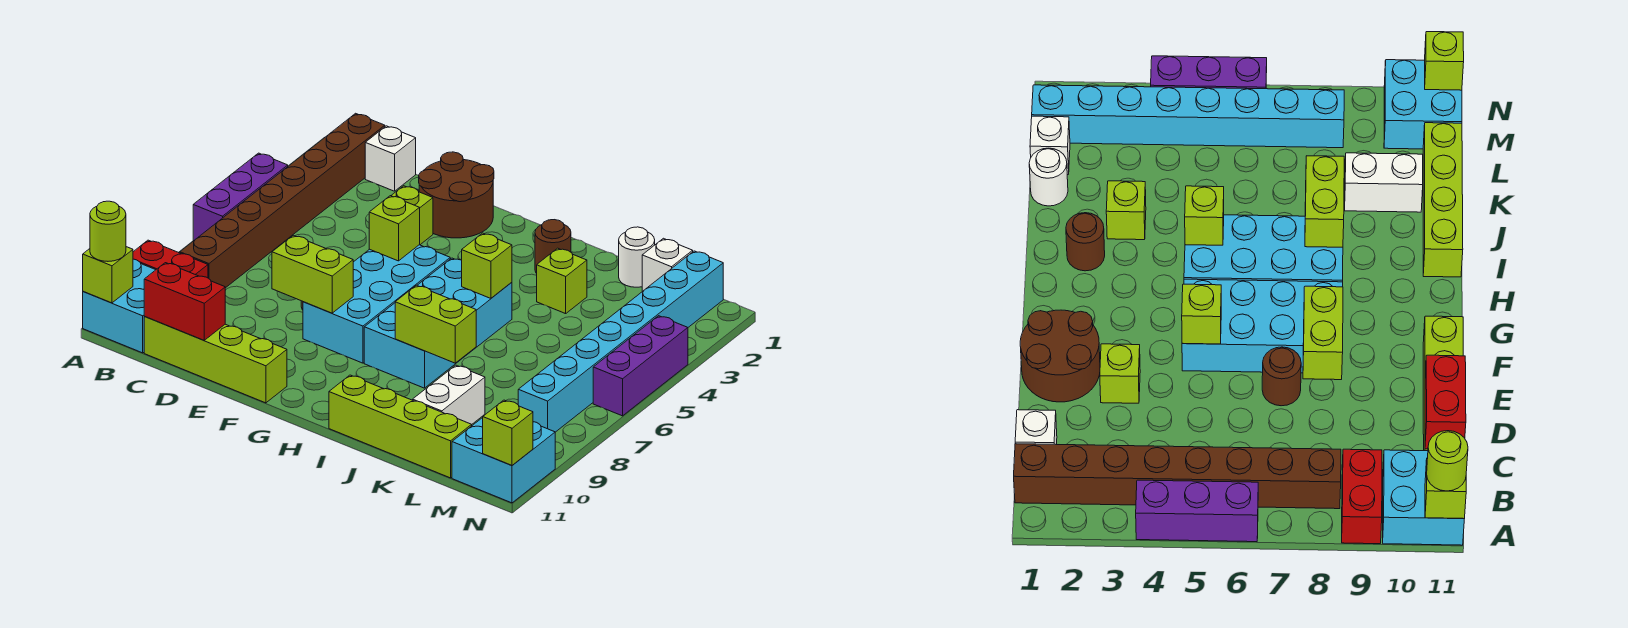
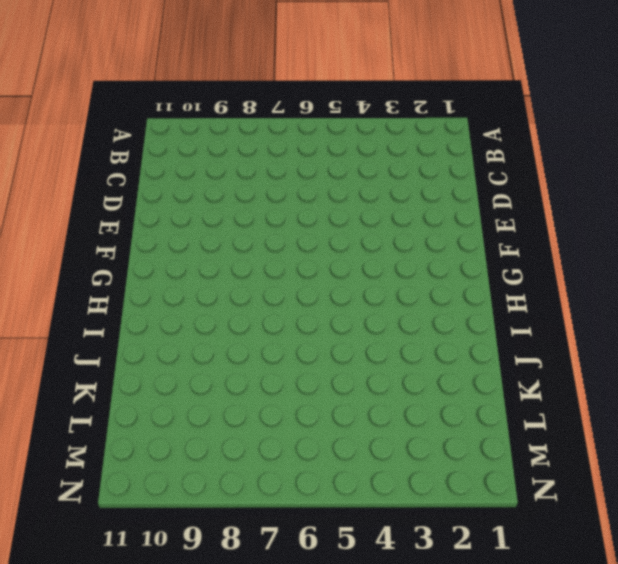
none -> purple brick A4:A6 level 1
none -> red brick A9:B9 level 1
none -> cyan brick A10:B11 level 1

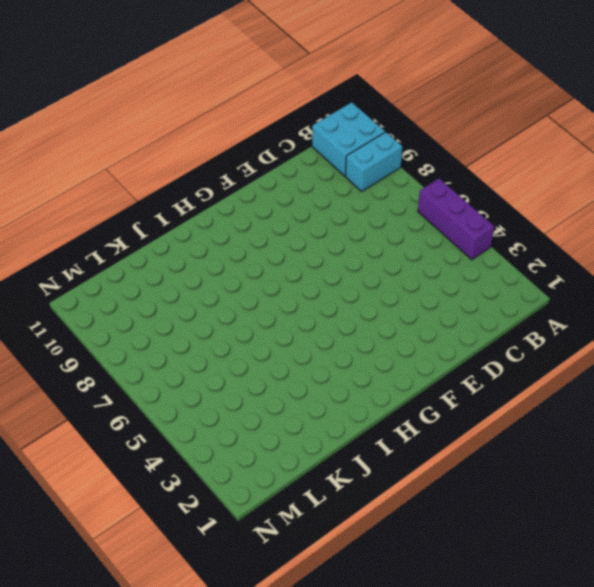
cyan brick A9:B9 level 1 -> red brick A9:B9 level 1
none -> brown brick B1:B8 level 1
none -> white brick C1 level 1
none -> lime brick C11:F11 level 1

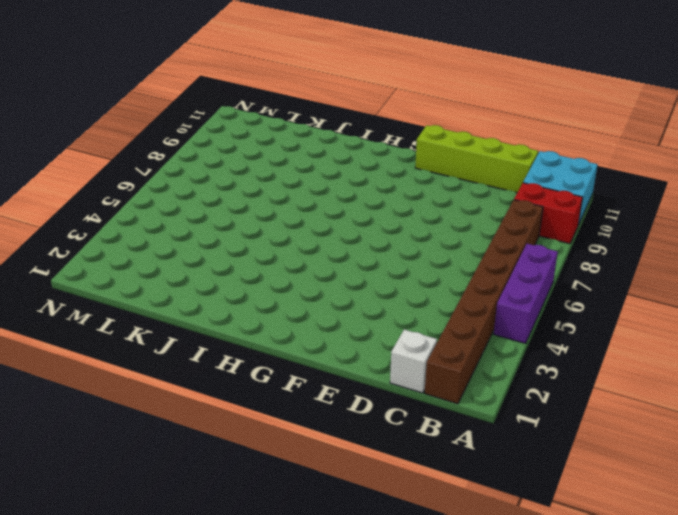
none -> brown round brick E1:F2 level 1
none -> lime brick E3 level 1
none -> brown round brick E7 level 1

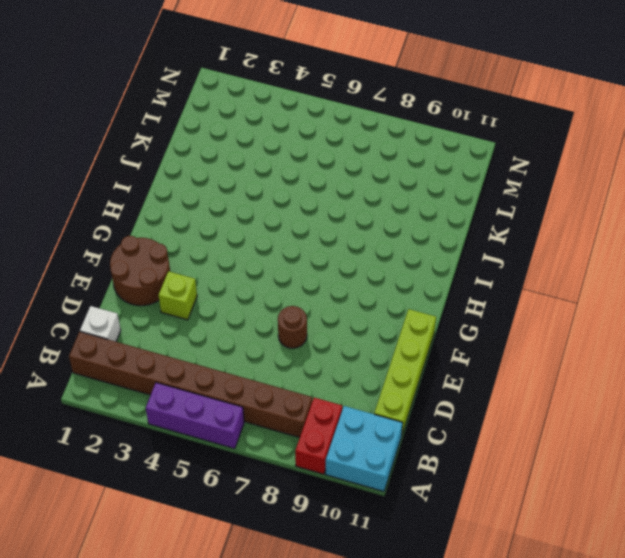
none -> cyan brick F5:G8 level 1
none -> cyan brick H5:I8 level 1
none -> brown round brick I2 level 1

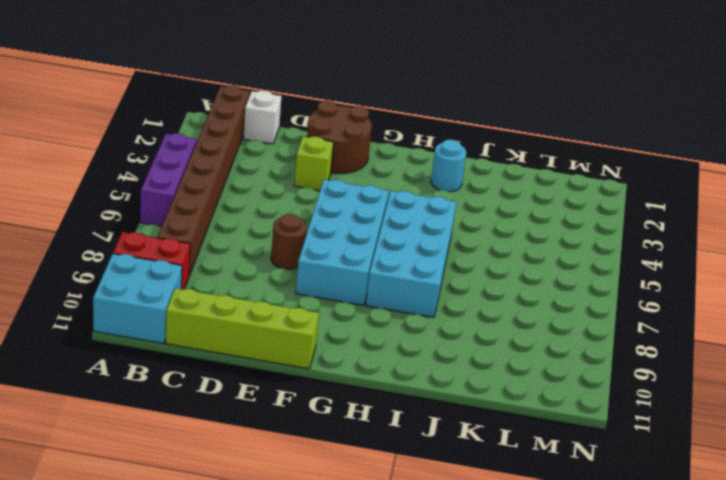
cyan round brick I2 level 1 -> brown round brick I2 level 1
none -> lime brick I11:L11 level 1
none -> lime brick J3 level 1
none -> white round brick K1 level 1

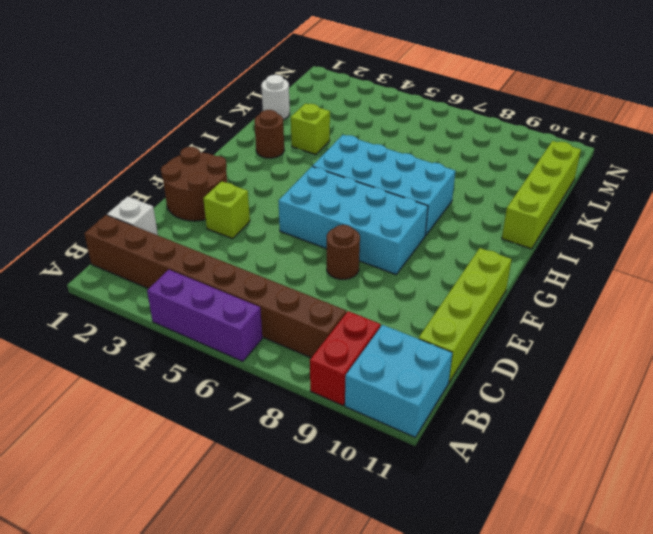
none -> white brick K9:K10 level 1
none -> white brick L1 level 1
none -> cyan brick M1:M8 level 1

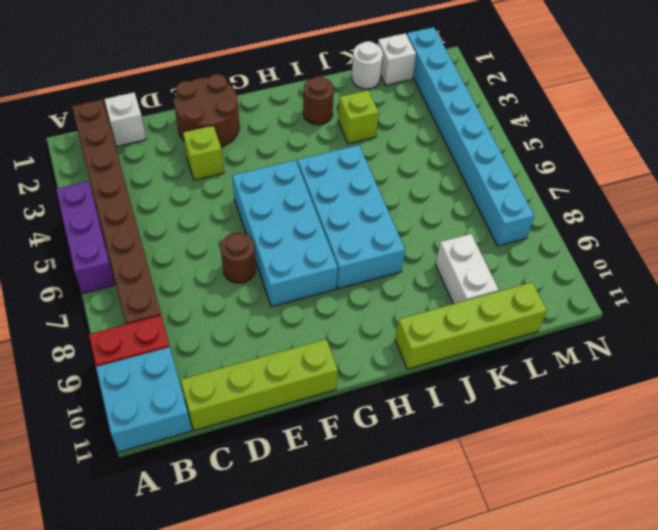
none -> cyan brick M10:N11 level 1
none -> purple brick N4:N6 level 1
none -> lime brick A11 level 2

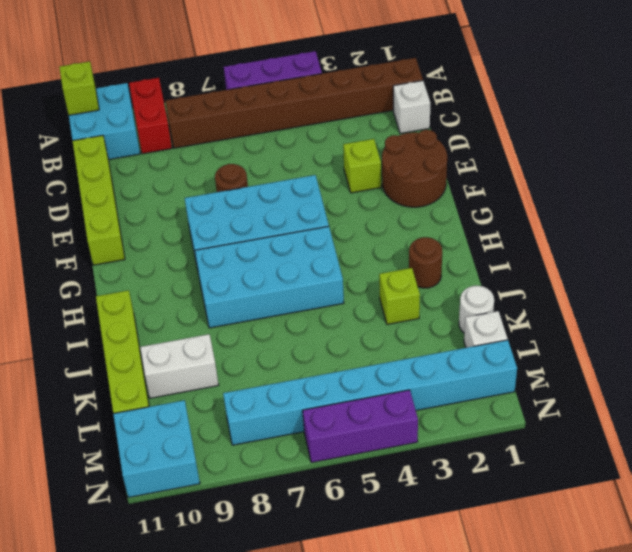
none -> red brick C11:D11 level 2
none -> lime brick E8:F8 level 2
none -> lime brick F5 level 2

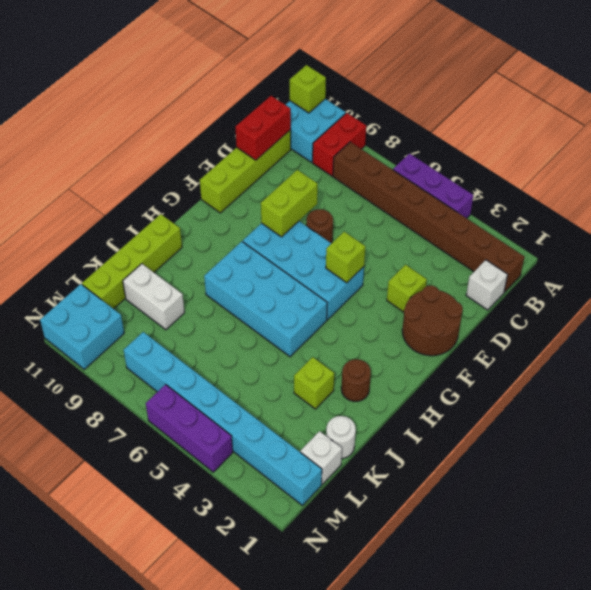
none -> lime brick I5 level 2
none -> lime brick I8:J8 level 2
none -> lime brick N11 level 2

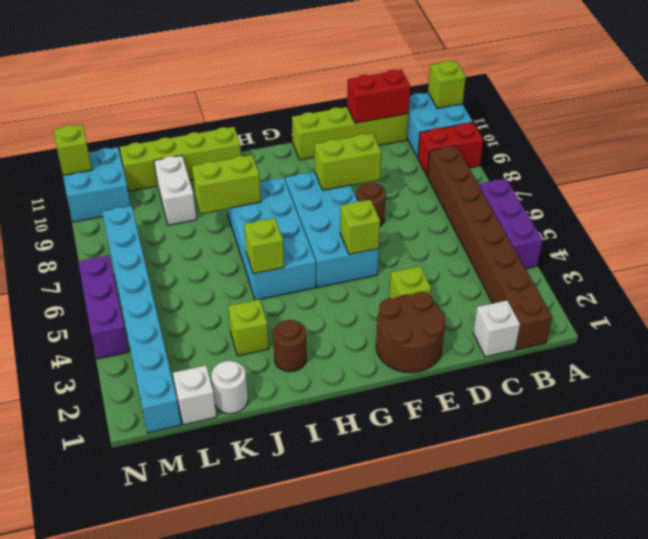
none -> lime round brick A11 level 3

